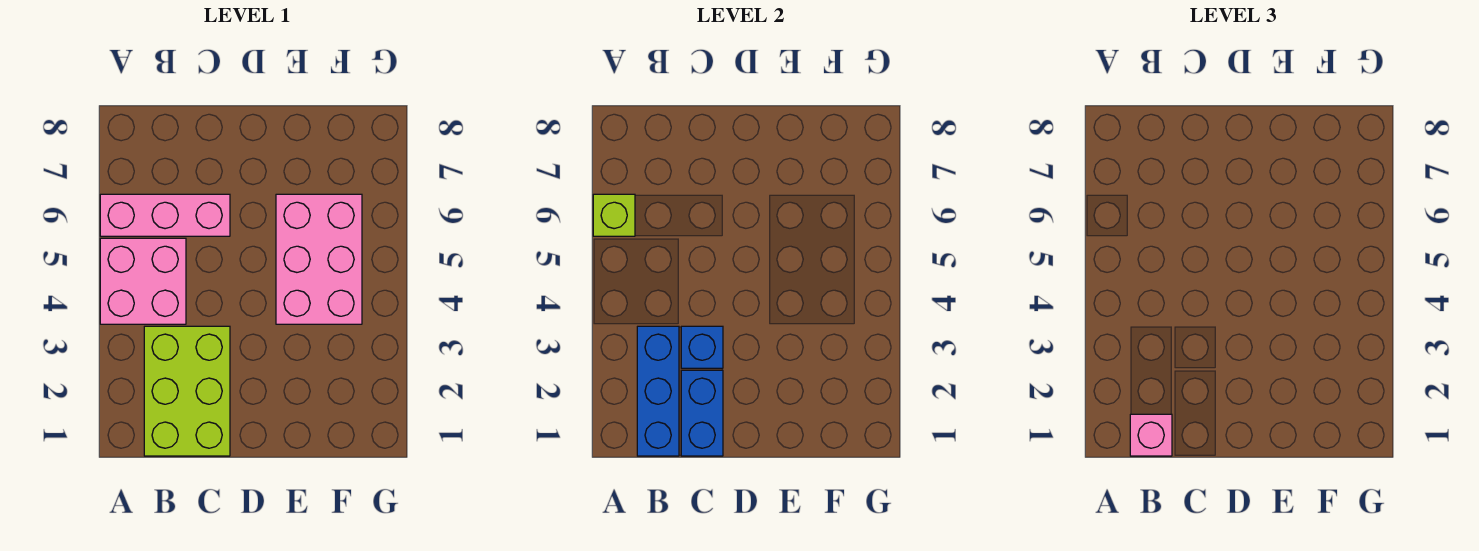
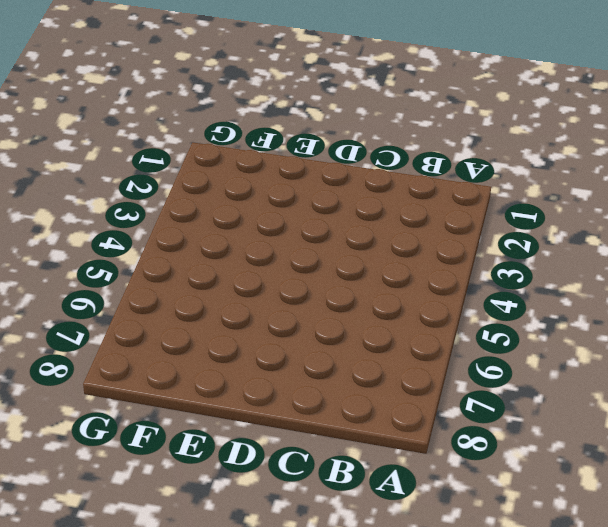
none -> pink brick A4:B5 level 1
none -> pink brick A6:C6 level 1

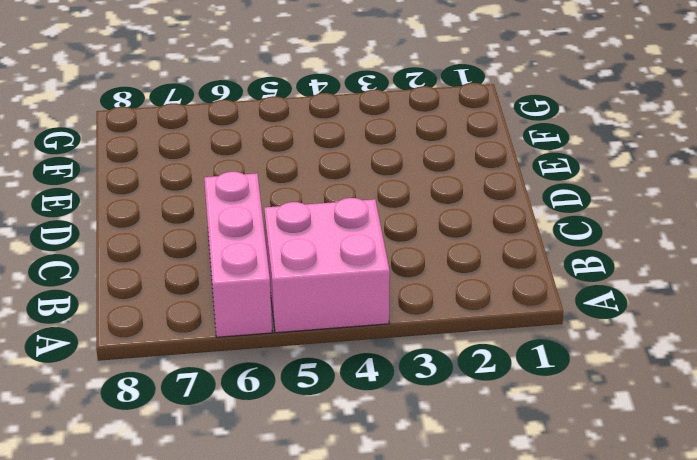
none -> lime brick B1:C3 level 1
none -> pink brick E4:F6 level 1

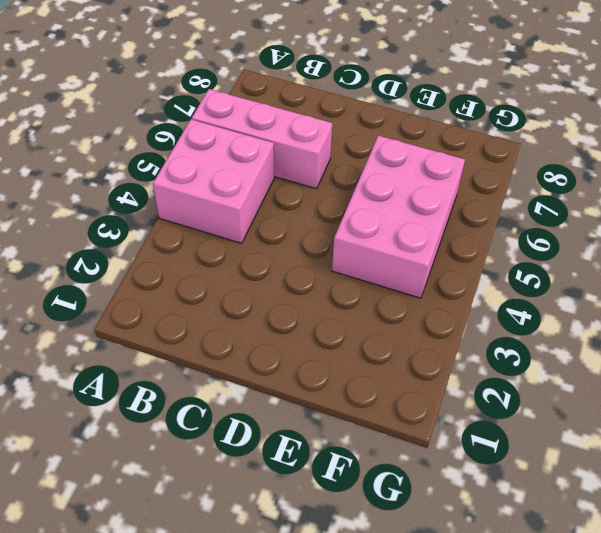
none -> lime brick B1:C3 level 1
none -> lime brick A6 level 2

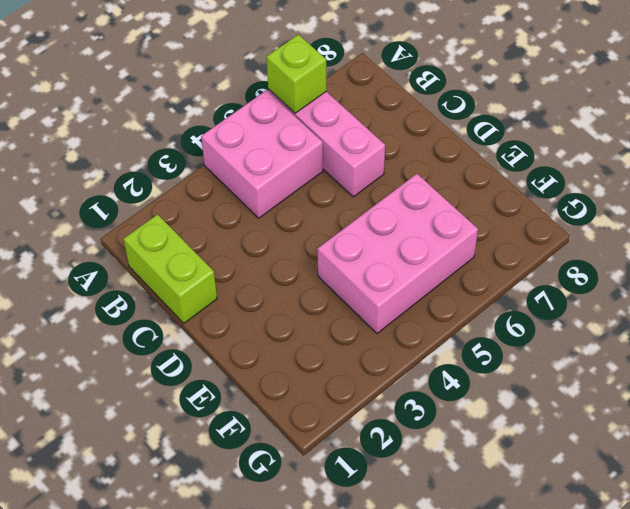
lime brick B1:C1 level 1 -> lime brick B1:C3 level 1
none -> blue brick B1:B3 level 2
none -> blue brick C1:C2 level 2

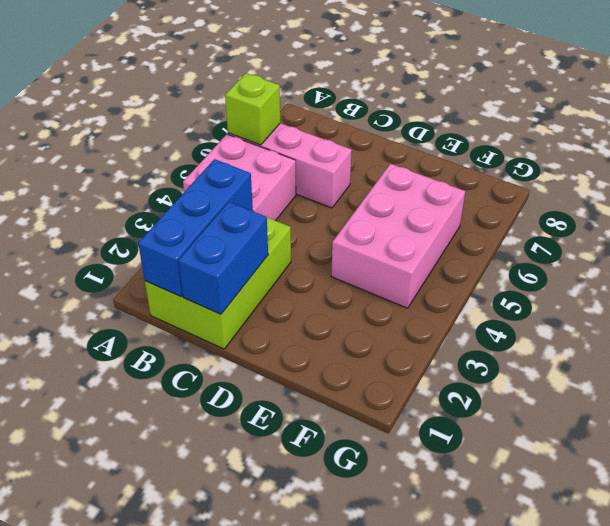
none -> blue brick C3 level 2
none -> pink brick B1 level 3

